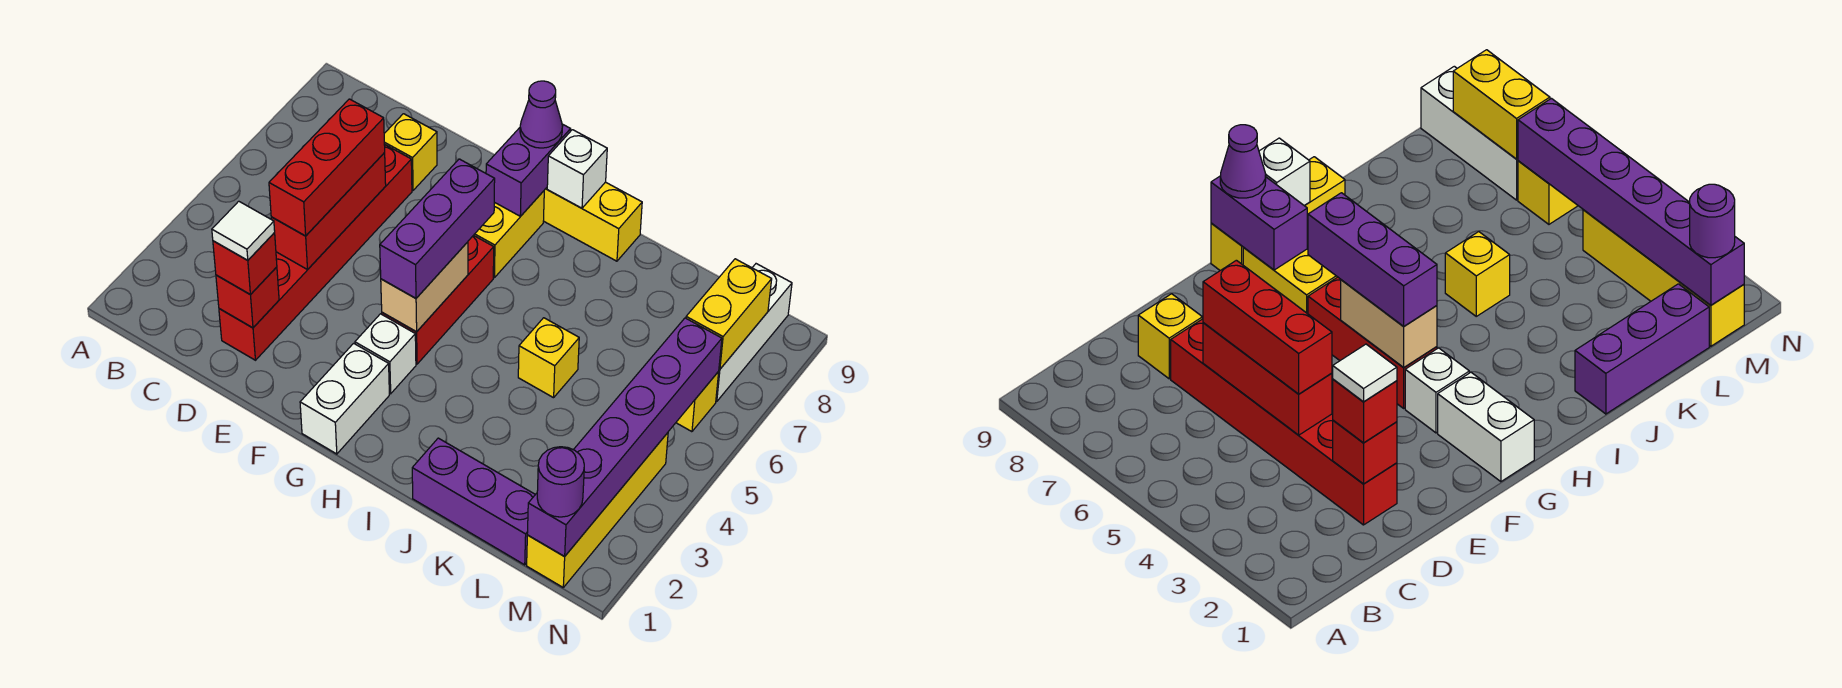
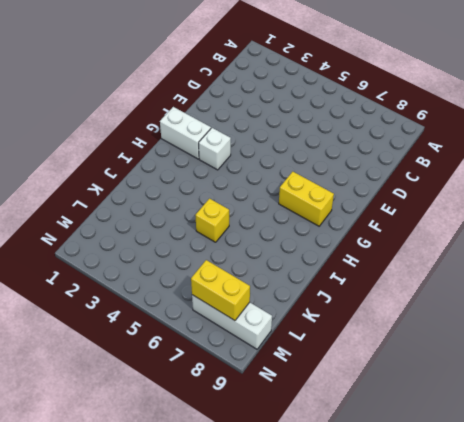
none -> red brick D2:D7 level 1
none -> yellow brick D8 level 1
none -> red brick G4:G6 level 1

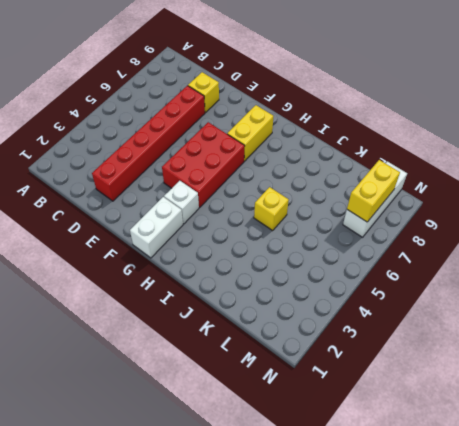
red brick F4:G6 level 1 -> red brick G4:G6 level 1
none -> yellow brick G9:I9 level 1
none -> purple brick J1:L1 level 1
none -> yellow brick M1:M4 level 1

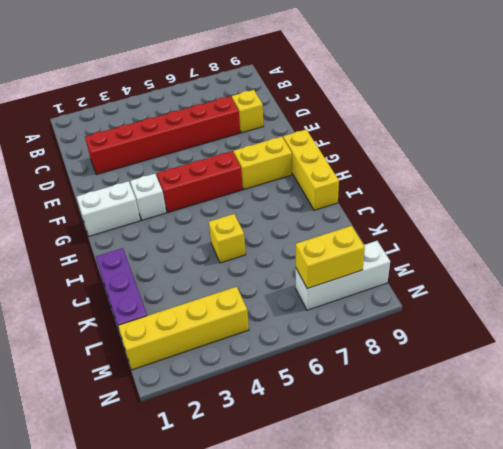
none -> yellow brick M6 level 1
none -> red brick D2 level 2
none -> red brick D4:D6 level 2

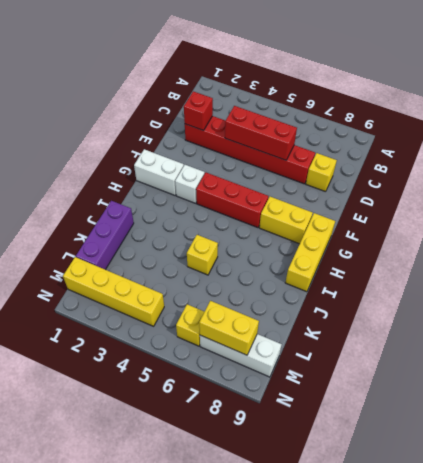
none -> tan brick G4:G5 level 2
none -> purple brick G8:G9 level 2
none -> white brick H9 level 2

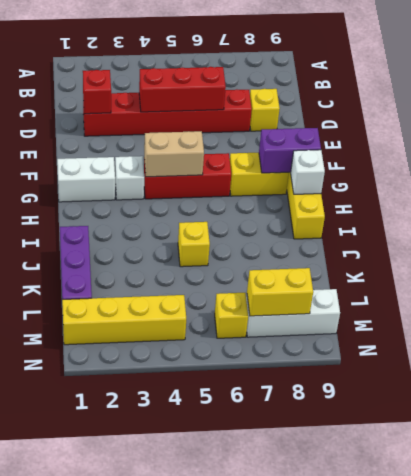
none -> purple brick M1:M6 level 2
none -> red brick D2 level 3
none -> red brick D4:D6 level 3

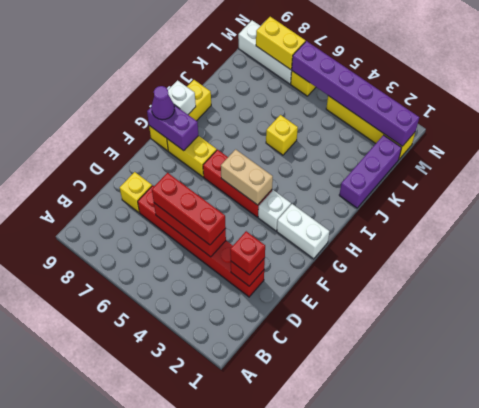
none -> purple brick G4:G6 level 3
none -> purple round brick M1 level 3
none -> white tile D2 level 4

